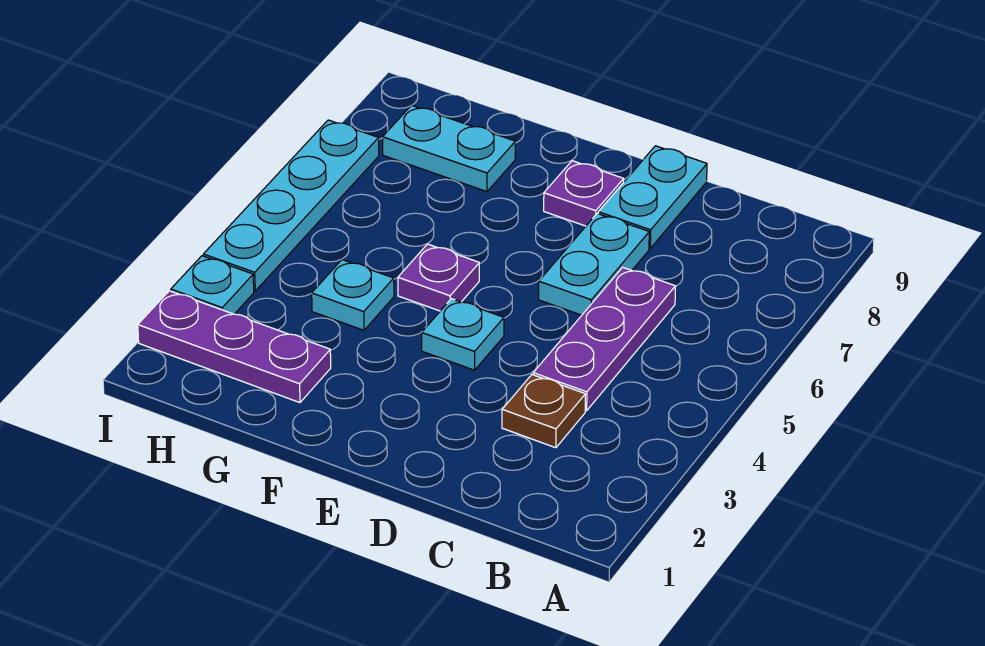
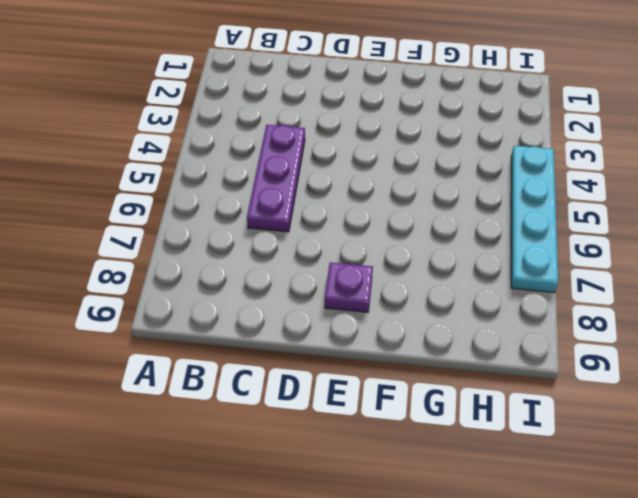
none -> brown plate C3 level 1
none -> cyan plate D6:D7 level 1
none -> cyan plate D8:D9 level 1

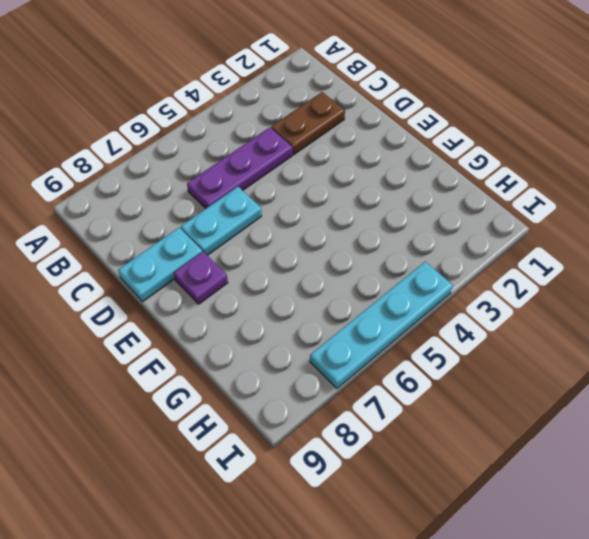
brown plate C2:C3 level 1 -> brown plate C3 level 1
none -> cyan plate E4 level 1
none -> purple plate F5 level 1
none -> purple plate G2:I2 level 1

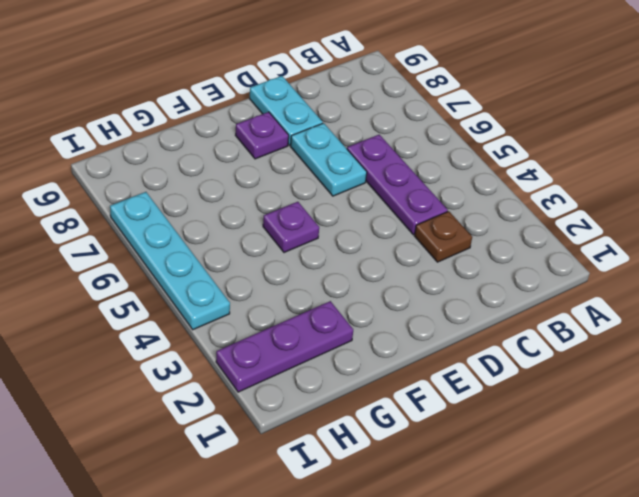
none -> cyan plate E4 level 1
none -> cyan plate G4 level 1
none -> cyan plate G8:H8 level 1

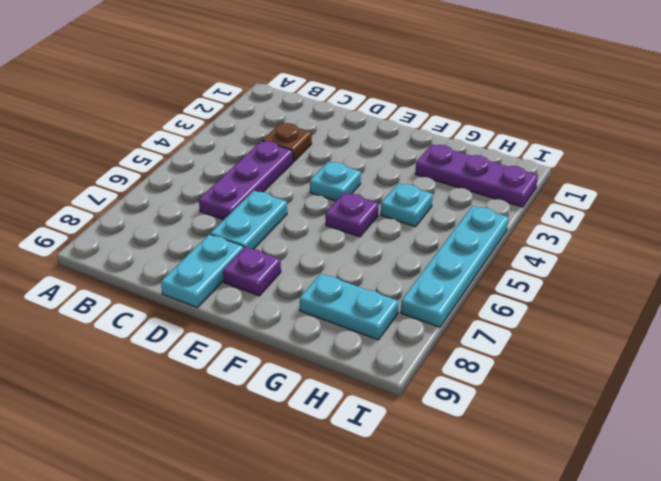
none -> cyan plate I3 level 1

